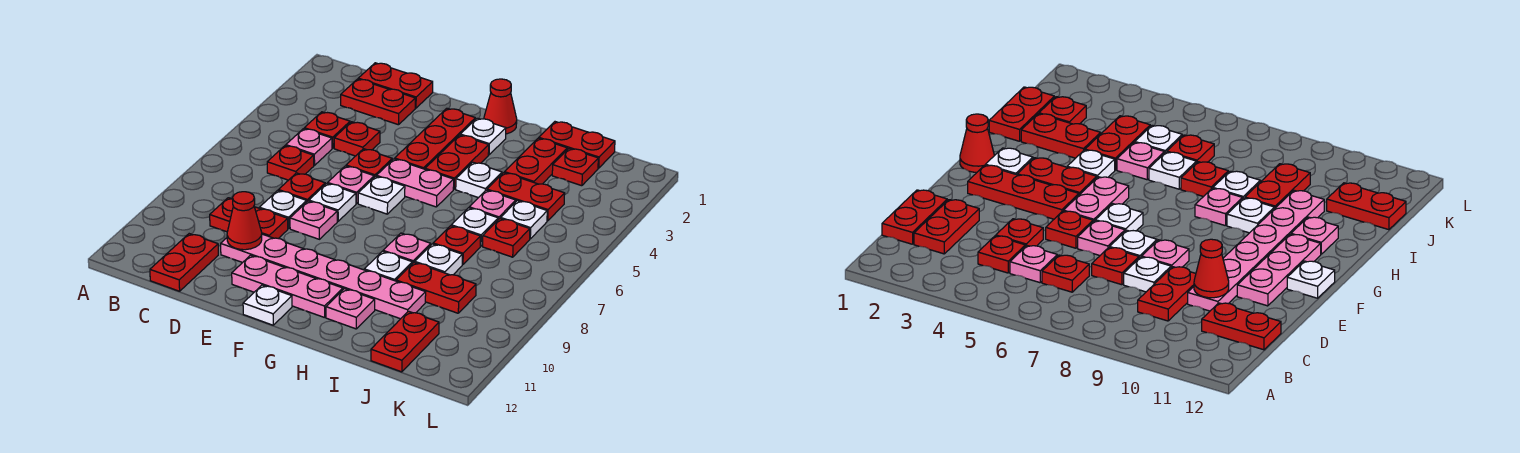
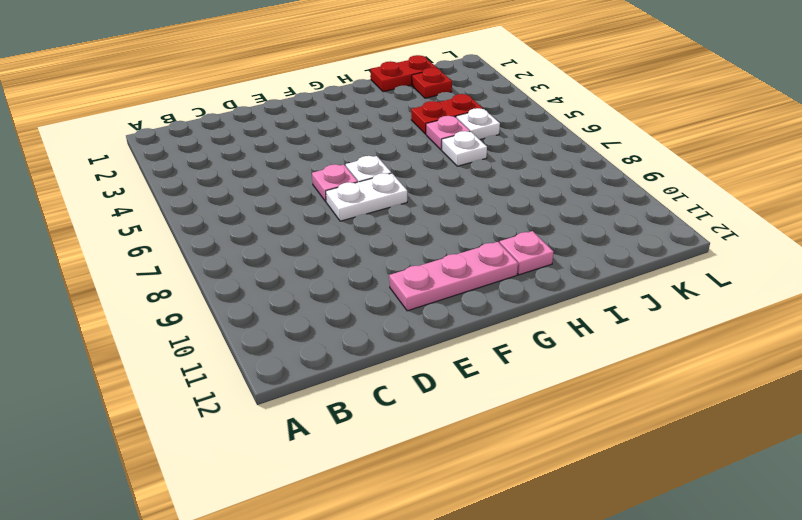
white plate E7:F7 level 1 -> white plate E7 level 1
none -> red plate C1:D1 level 1
none -> red plate C2:D2 level 1
none -> red plate C4 level 1
none -> pink plate C5 level 1

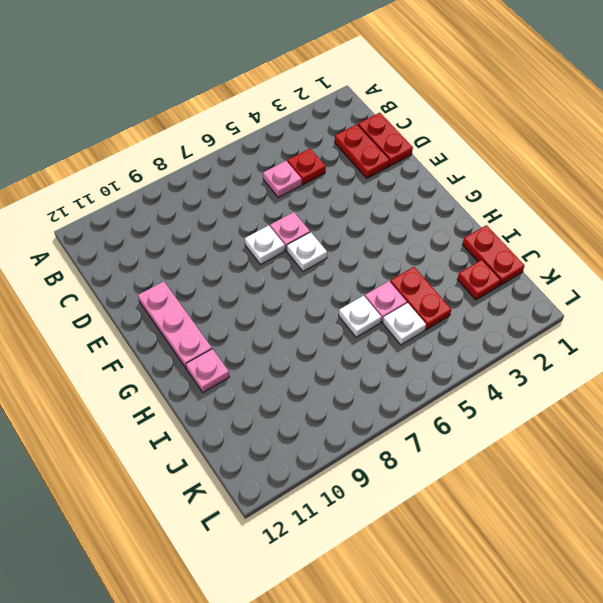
none -> red plate C6 level 1
none -> red plate C9:D9 level 1
none -> red plate C11:C12 level 1
none -> red plate D4 level 1

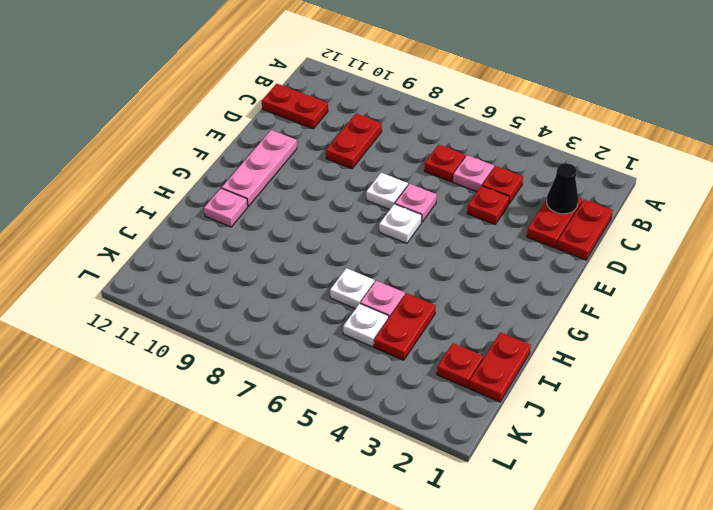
black cone C2 level 2 -> none
none -> red plate D7 level 1
none -> white plate D8 level 1
none -> pink plate D10:I10 level 1
none -> red plate E5 level 1

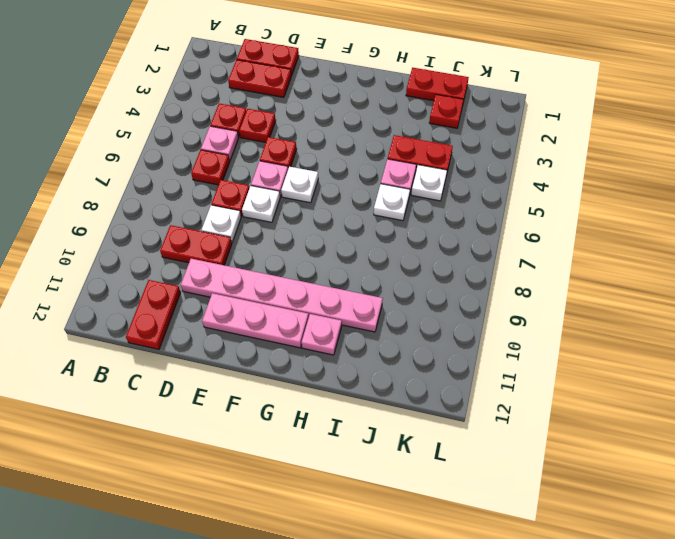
none -> pink plate E8 level 1
none -> red plate F2:F4 level 1
none -> pink plate F5:G5 level 1
none -> white plate F12 level 1

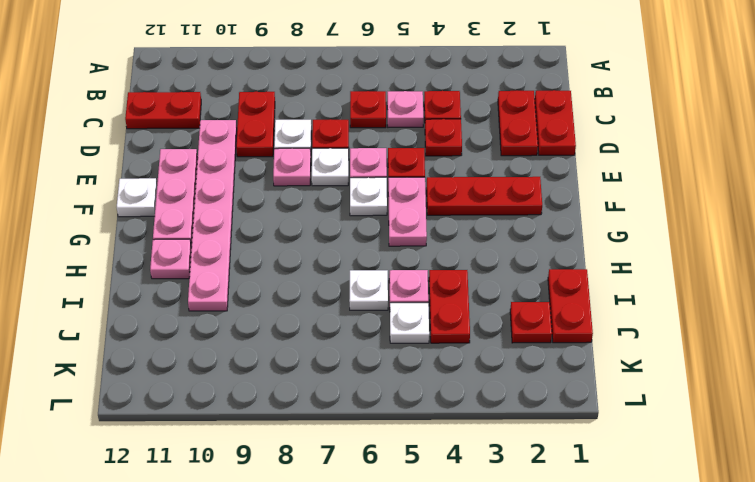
none -> red cone G1 level 1
none -> white plate G2 level 1
none -> red plate G3:G4 level 1
none -> white plate H4 level 1

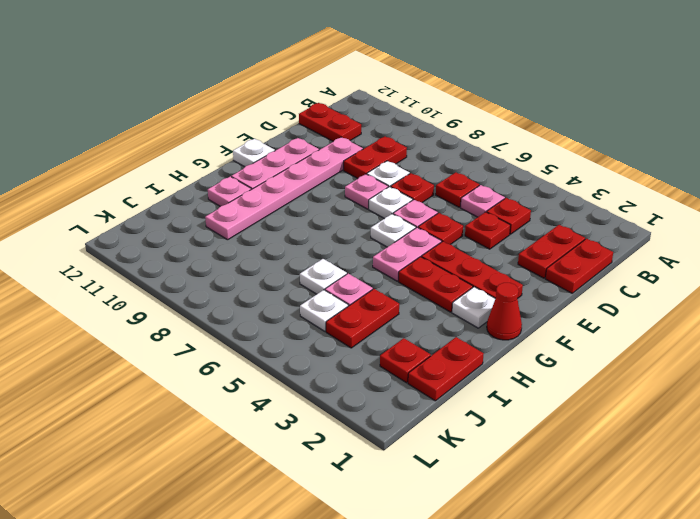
none -> white plate H4 level 1
none -> pink plate H8 level 1
none -> white plate H9 level 1
none -> red plate I2:I3 level 1

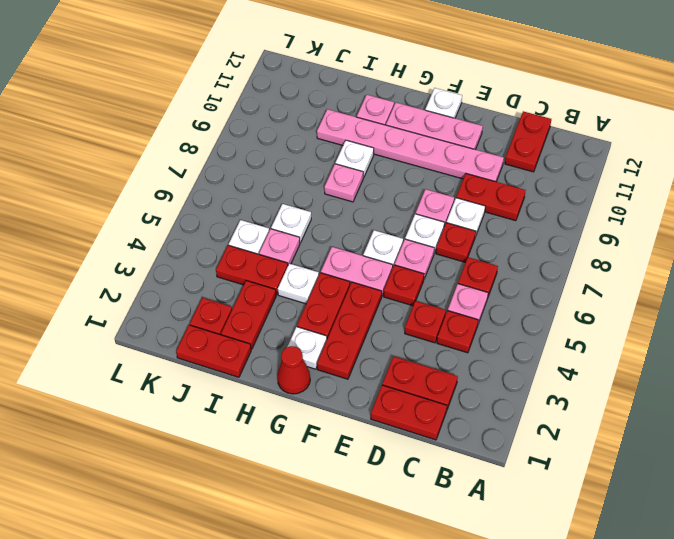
none -> red plate I7 level 1
none -> white plate I8 level 1
none -> red plate I9:J9 level 1
none -> red plate J6 level 1

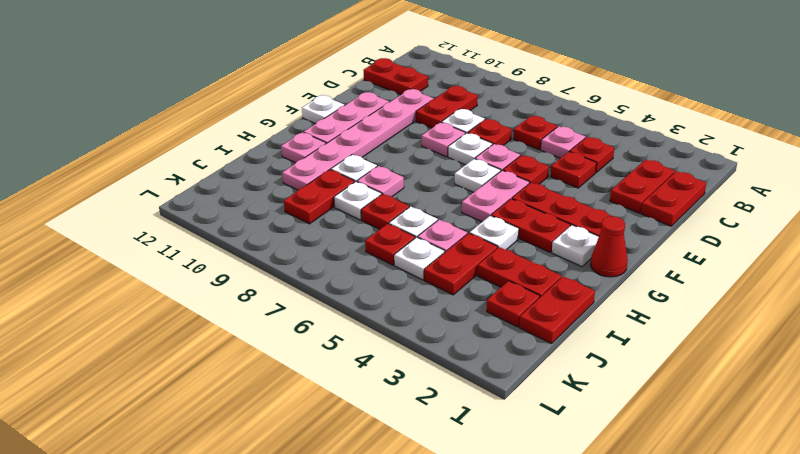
none -> red plate J11:J12 level 1
none -> red cone D10 level 2

